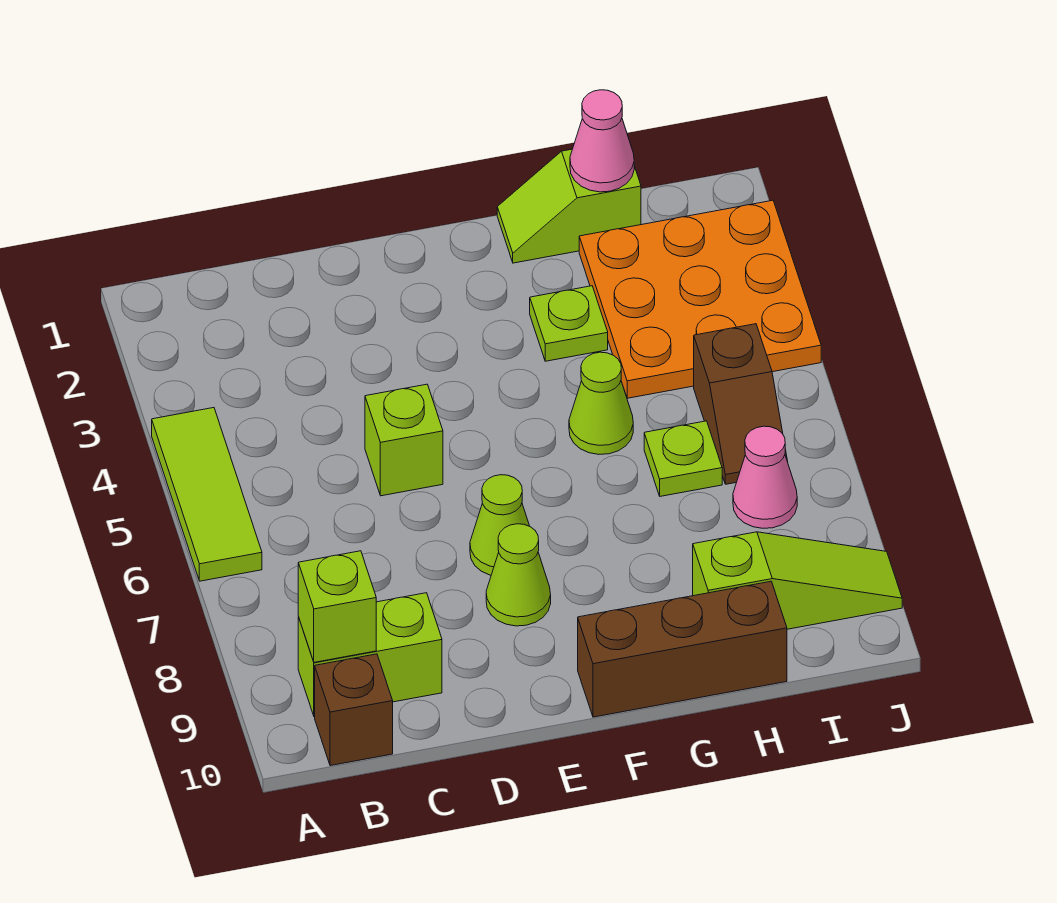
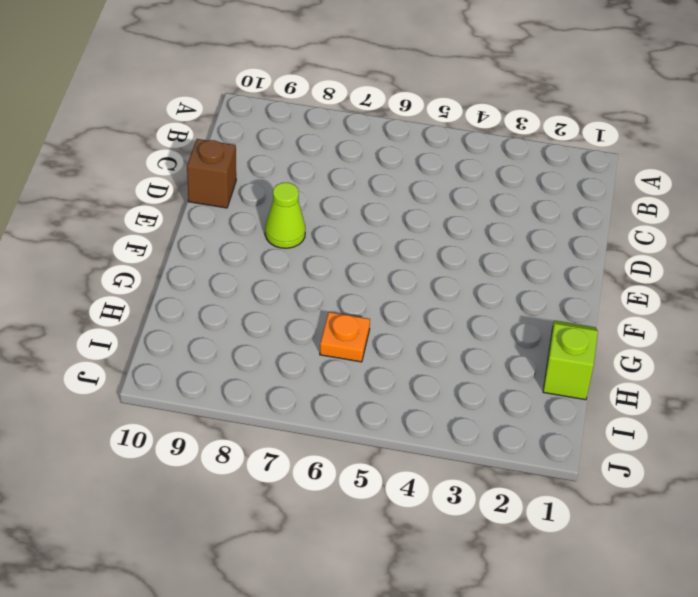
brown brick D10 level 1 -> brown brick B10 level 1
orange plate H6 level 1 -> lime plate H6 level 1
none -> lime tile A4:A6 level 1
none -> lime brick B9:C9 level 1
none -> lime brick D5 level 1

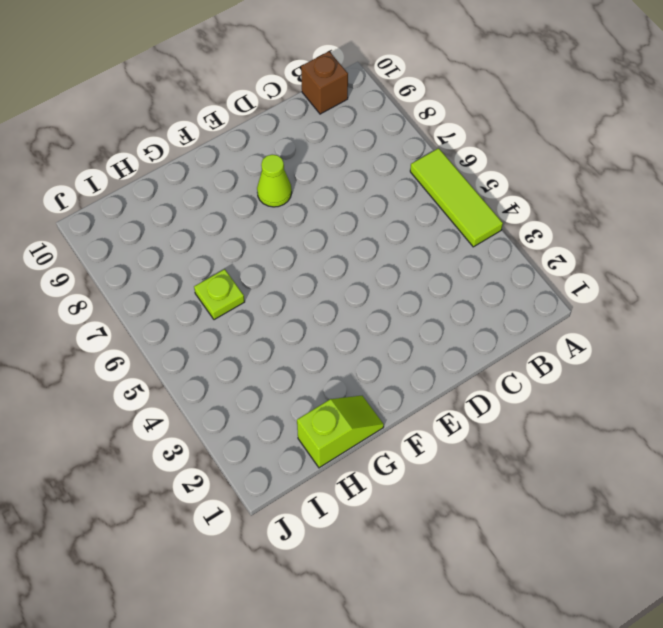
none -> lime brick B9:C9 level 1
none -> lime brick D5 level 1
none -> lime cone E7 level 1

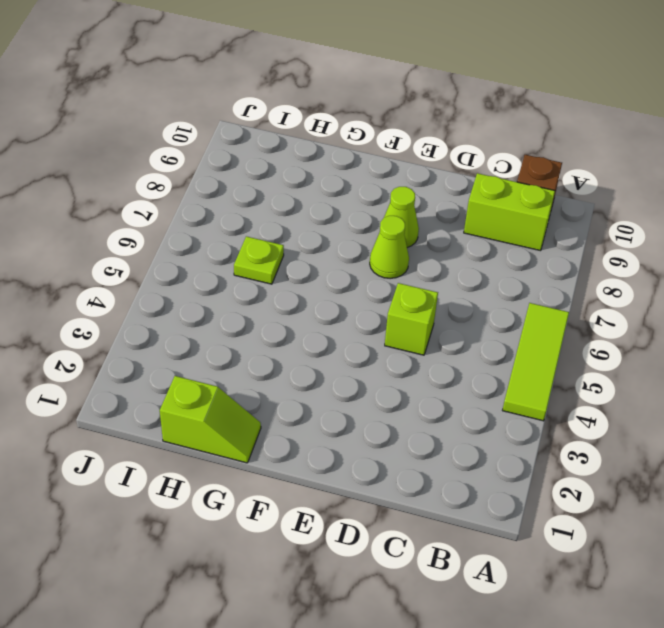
none -> brown brick F10:H10 level 1
none -> lime plate G3 level 1
none -> lime cone G5 level 1

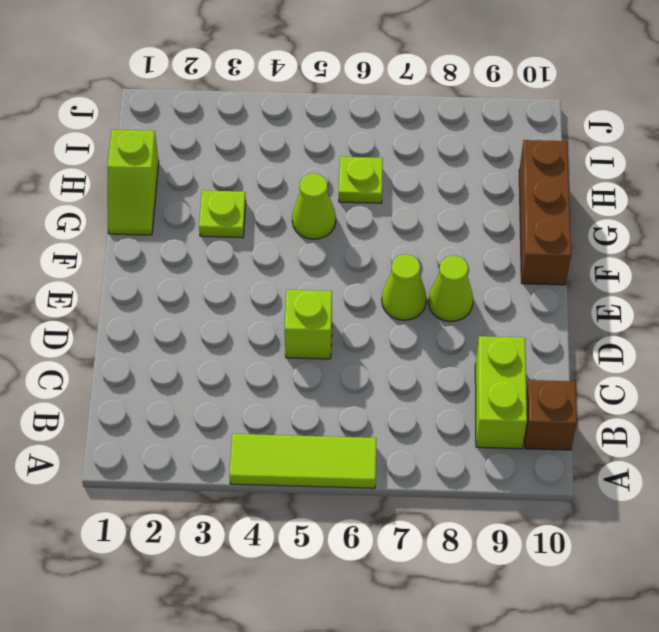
none -> orange plate H2:J4 level 1
none -> lime slope H9:J9 level 1 top H
none -> brown slope I5:I6 level 1 top 5

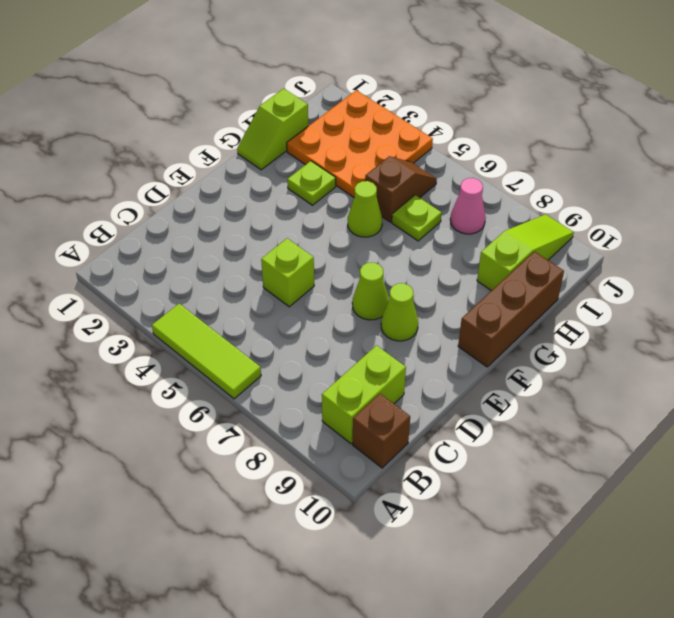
brown slope H5:I5 level 1 top H -> brown slope I5:I6 level 1 top 5
none -> lime brick B9 level 2
none -> pink cone H1 level 2

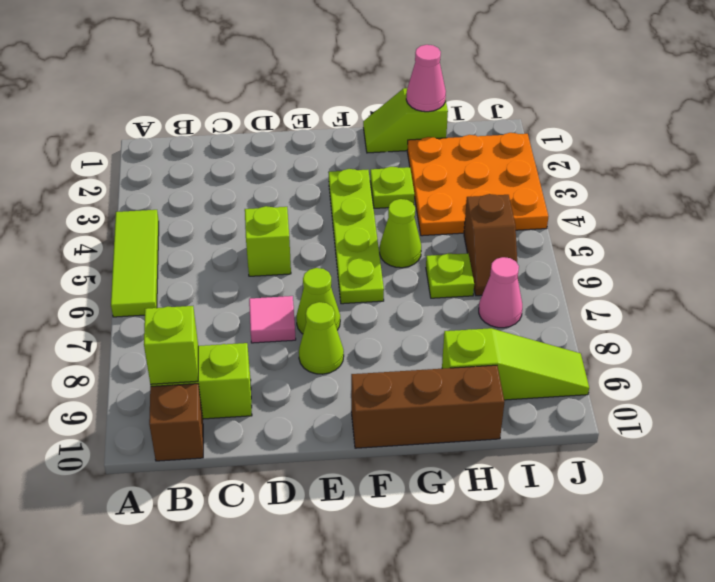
pink tile D7 level 1 -> none
lime plate F3:F6 level 1 -> none

